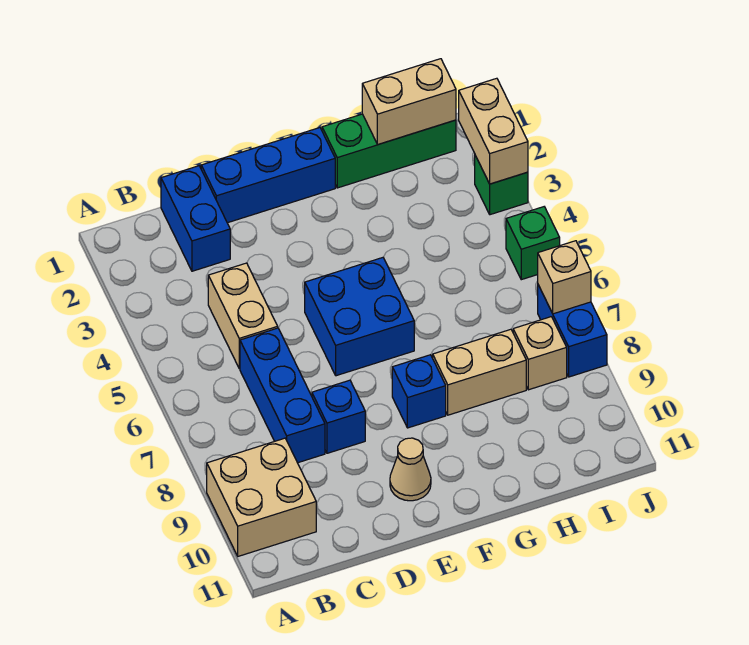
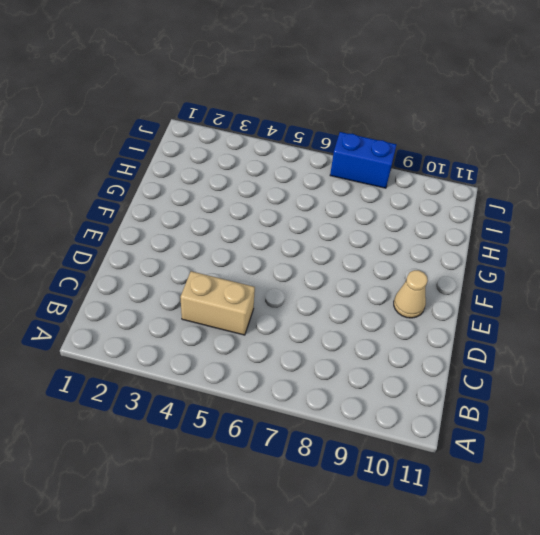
none -> tan brick A9:B10 level 1
none -> blue brick C1:C2 level 1
none -> blue brick C6:C8 level 1

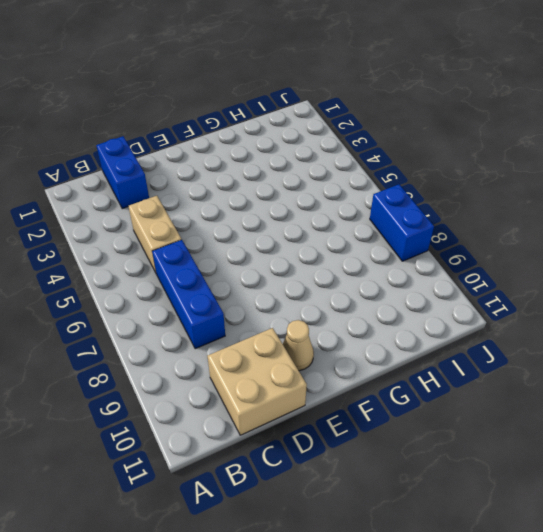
tan brick C10:D11 level 1 -> tan brick A9:B10 level 1
none -> blue brick D1:F1 level 1
none -> blue brick D8 level 1
none -> blue brick E5:F6 level 1

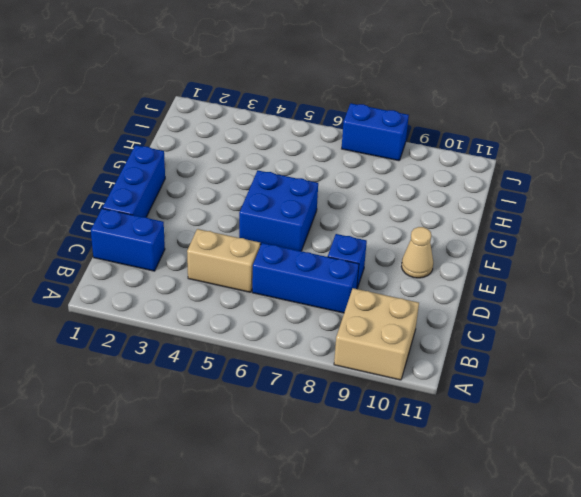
none -> blue brick F8 level 1
none -> green brick G1:I1 level 1
none -> tan brick G8:H8 level 1

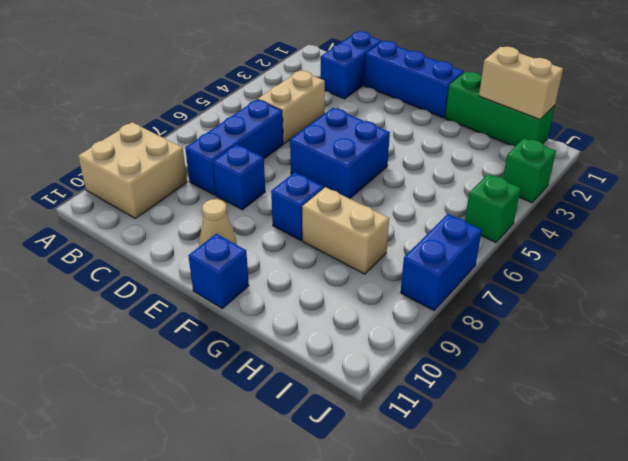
blue brick F11 level 1 -> none
none -> tan brick I8 level 1
none -> tan brick J2:J3 level 2
none -> tan brick J7 level 2

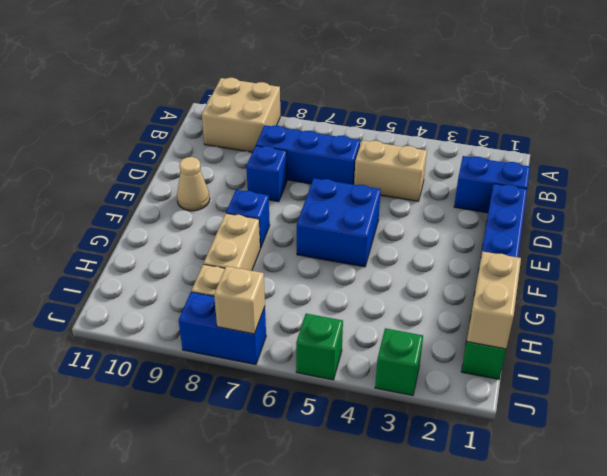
none -> tan brick J2:J3 level 2

